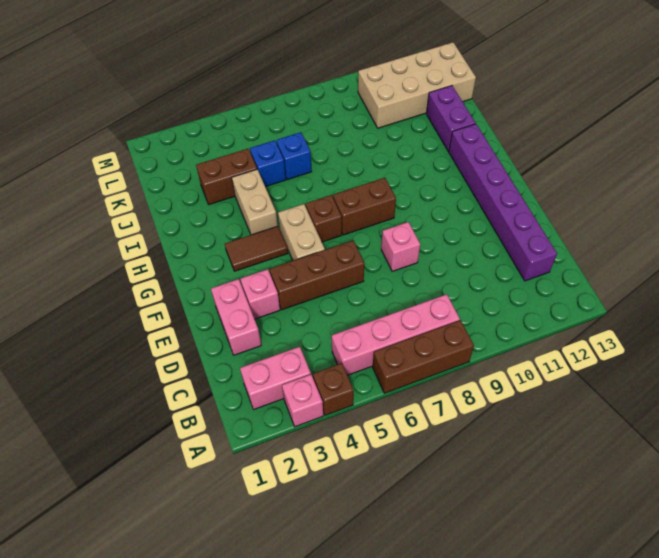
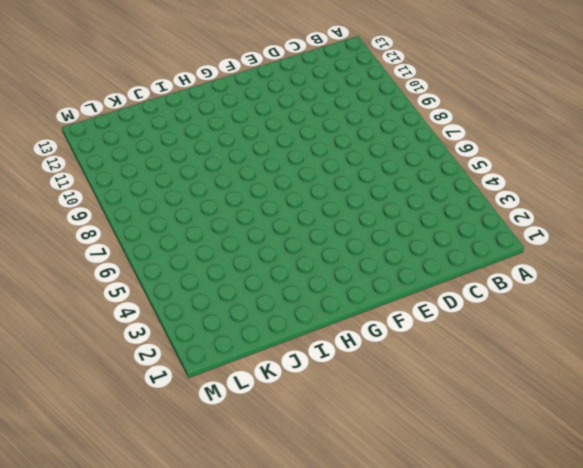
none -> pink brick A3 level 1
none -> brown brick A4 level 1
none -> brown brick A6:A8 level 1

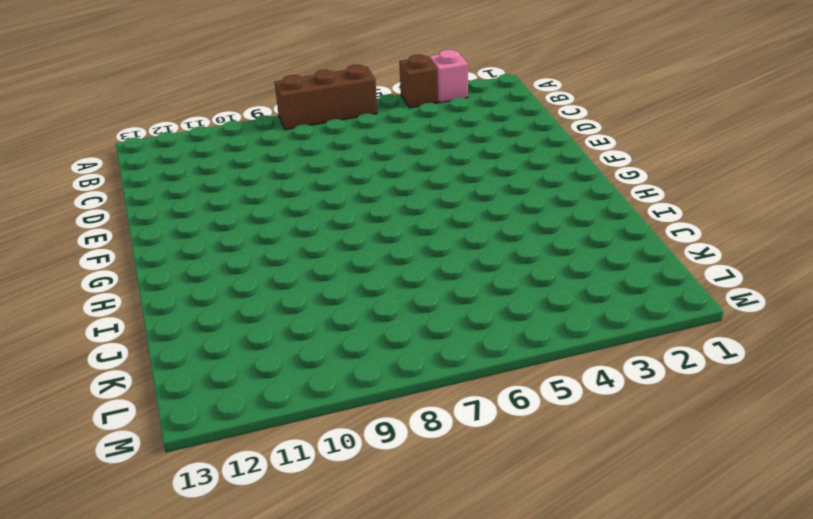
none -> pink brick B2:B3 level 1
none -> pink brick B5:B8 level 1
none -> purple brick C12:H12 level 1

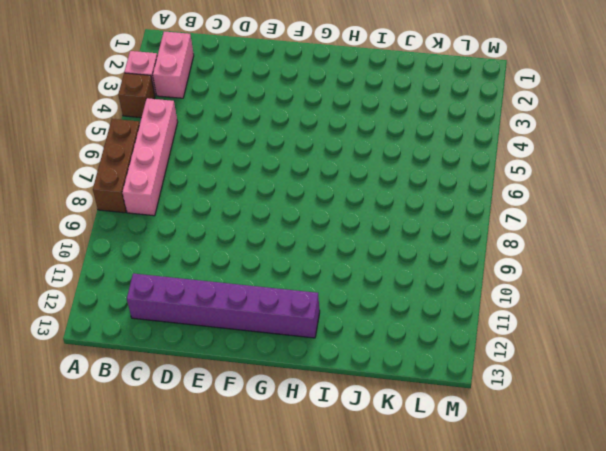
none -> pink brick D2:E2 level 1
none -> pink brick E3 level 1
none -> brown brick E4:E6 level 1

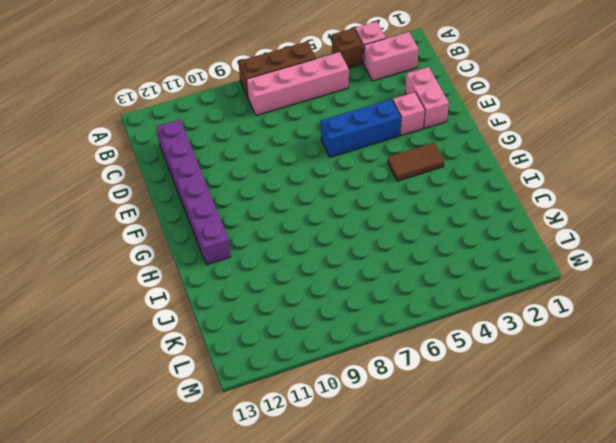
blue brick E4:E6 level 1 -> brown brick E4:E6 level 1
none -> pink brick E8 level 1
none -> tan brick F5:G5 level 1
none -> brown brick G6 level 1

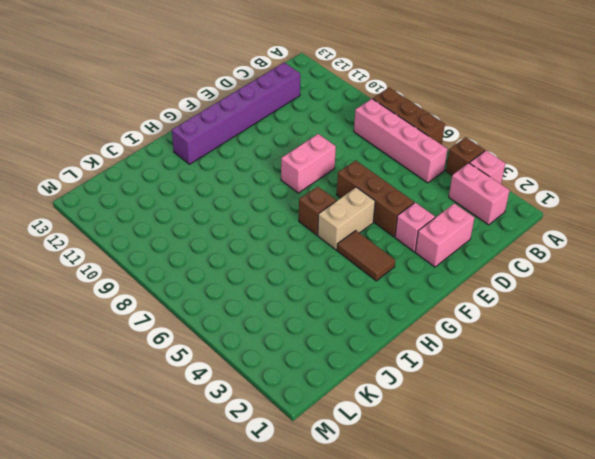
pink brick E8:F8 level 1 -> pink brick E8 level 1
none -> brown brick G7:G8 level 1
none -> tan brick H4:I4 level 1
none -> purple brick I12:J12 level 1

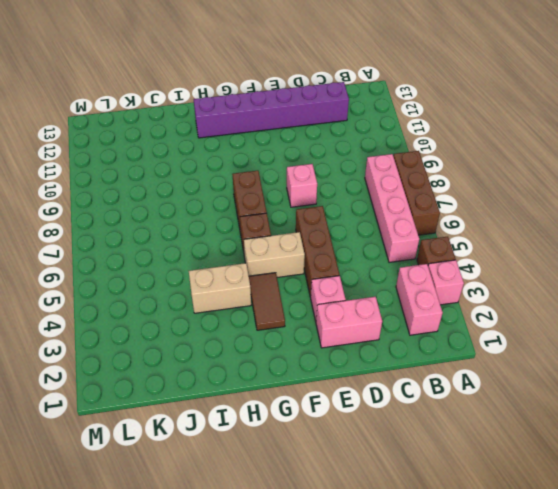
none -> purple brick I12:J12 level 1
none -> brown brick J3:J4 level 1
none -> blue brick J5 level 1

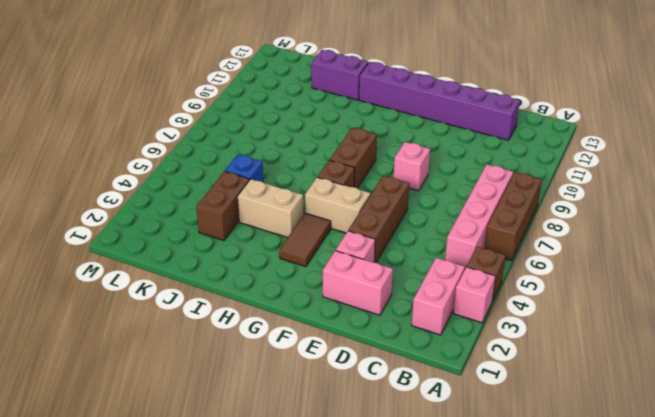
none -> blue brick J6 level 1
none -> tan brick K10:L13 level 1

